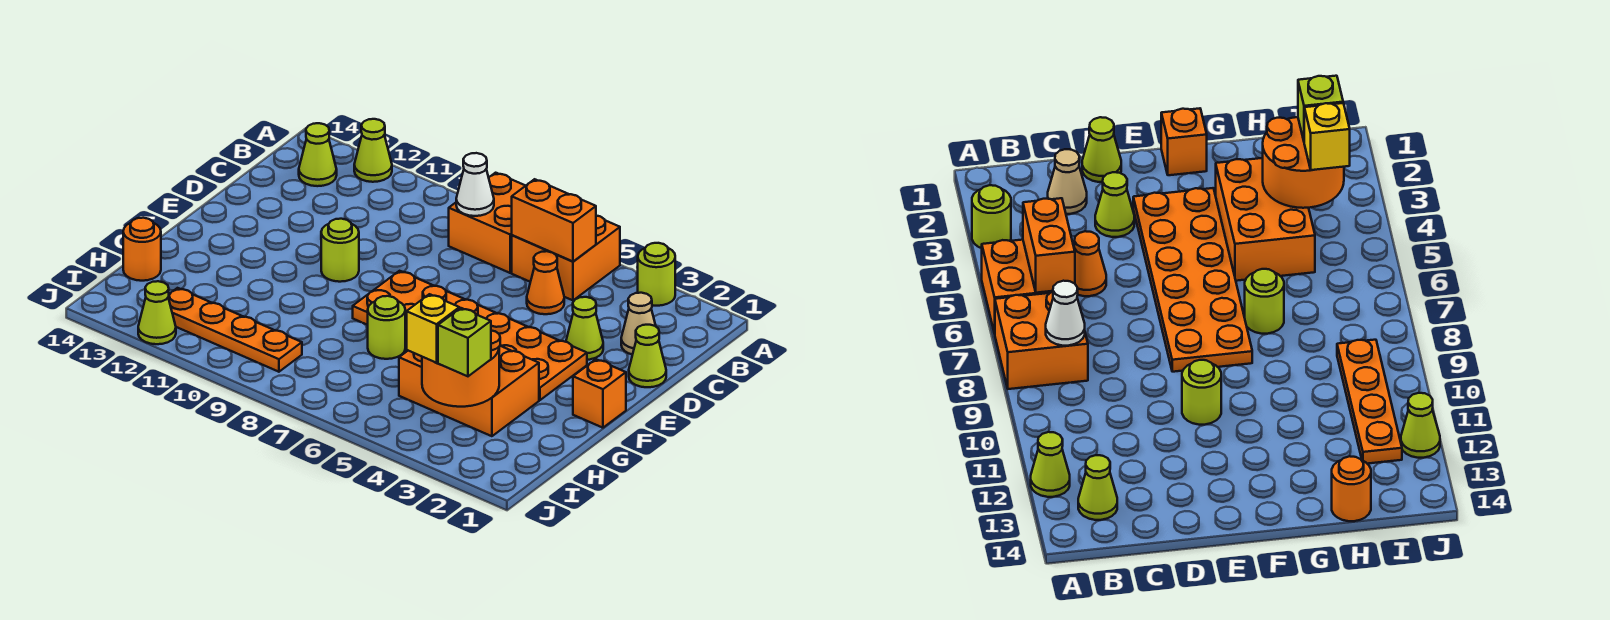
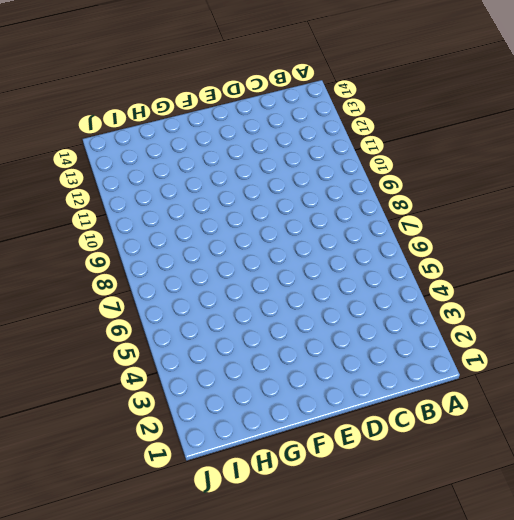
none -> lime round brick A3 level 1
none -> orange brick A5:B6 level 1
none -> orange brick A7:B8 level 1

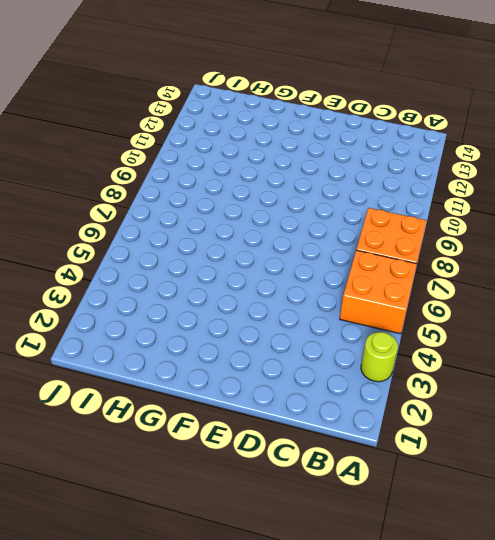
none -> lime cone A12 level 1
none -> lime cone B13 level 1
none -> tan cone C2 level 1

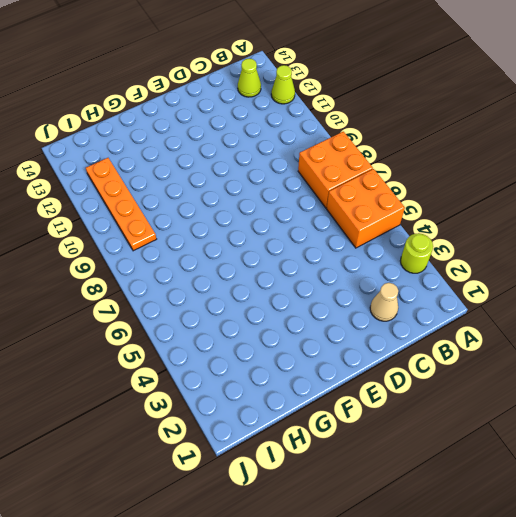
none -> orange cone C5 level 1
none -> lime cone D1 level 1
none -> lime cone D3 level 1

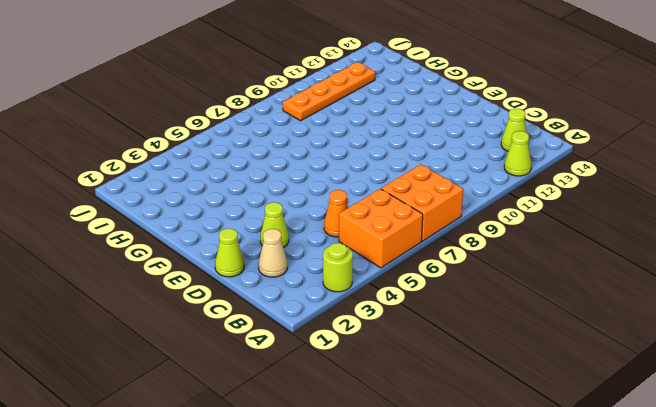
none -> orange plate E3:F8 level 1
none -> lime round brick E10 level 1
none -> orange brick F1 level 1

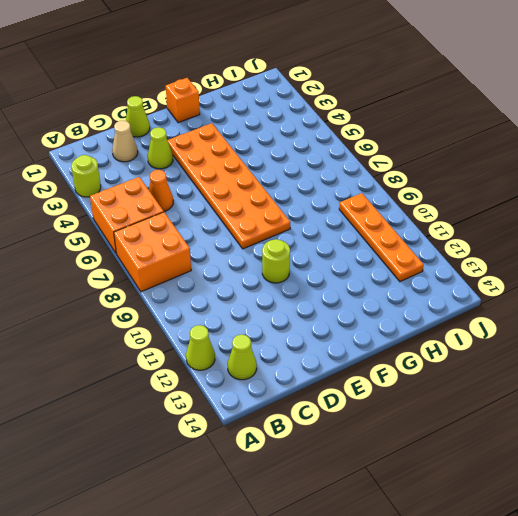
none -> orange brick G3:H5 level 1
none -> lime round brick G7 level 1
none -> orange round brick H14 level 1

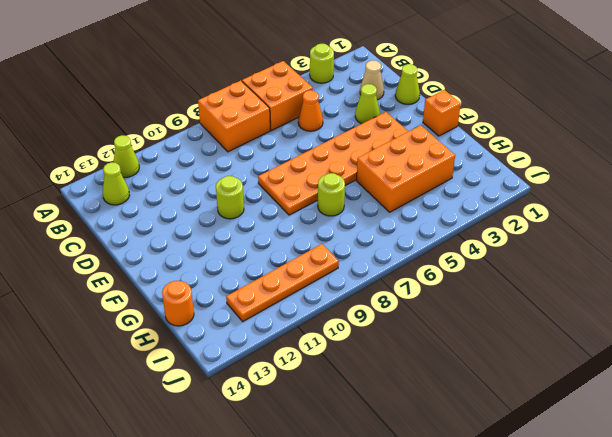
none -> lime cone J12 level 1
none -> orange brick B5:B6 level 2
none -> white cone B8 level 2

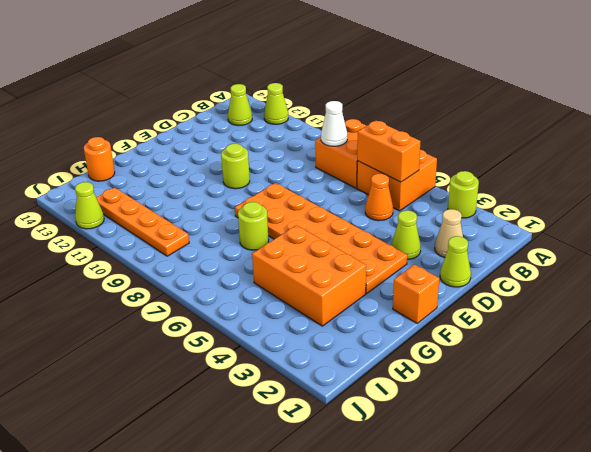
none -> orange round brick H3:I4 level 2
none -> lime brick I3 level 3
none -> yellow brick I4 level 3

